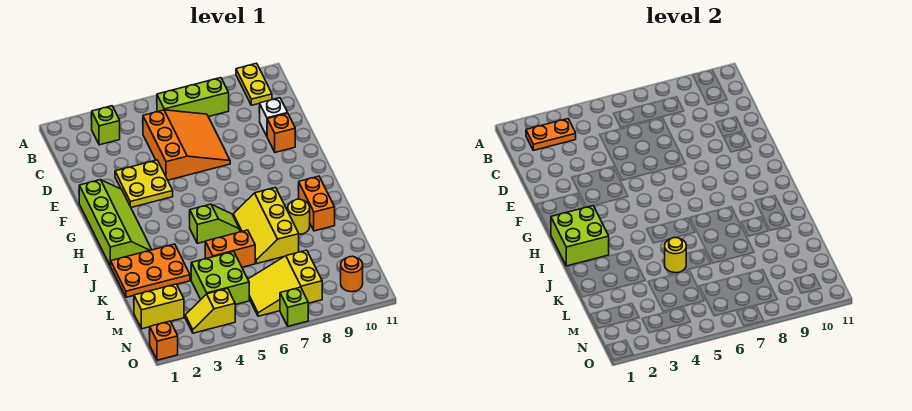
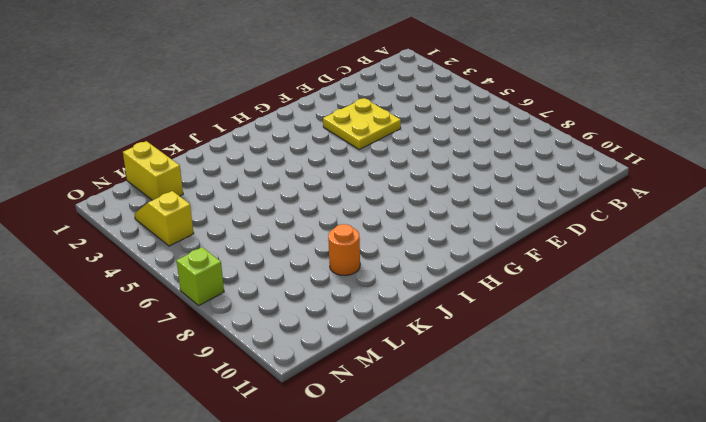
orange round brick K9 level 1 -> orange round brick N10 level 1
none -> yellow plate A10:B10 level 1
none -> lime brick B3 level 1
none -> lime brick B6:B8 level 1

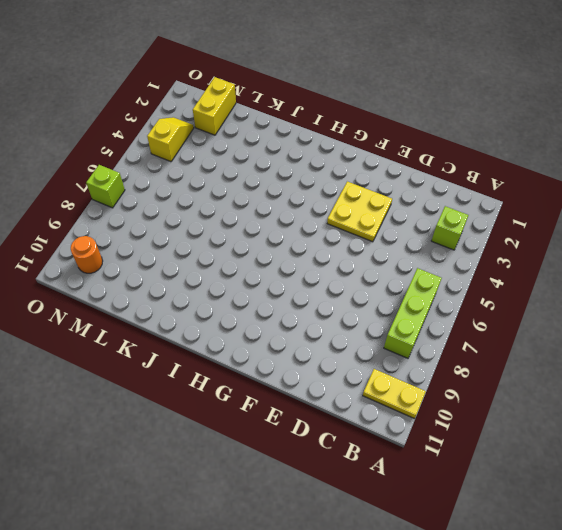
none -> orange slope C5:E7 level 1 top 5
none -> white brick D10 level 1
none -> orange brick E10 level 1

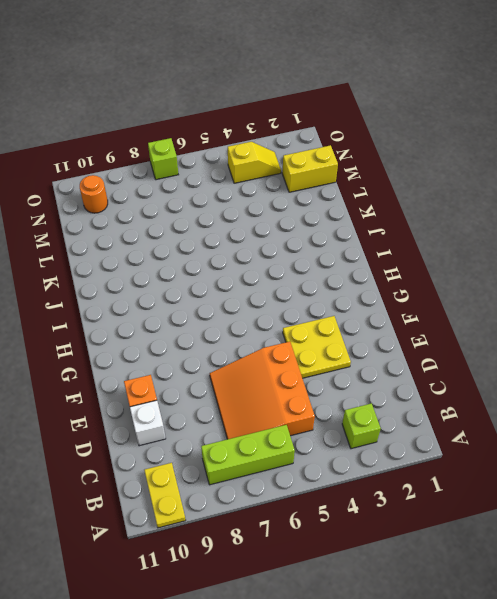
none -> lime slope F1:I2 level 1 top 1
none -> lime slope I5:I6 level 1 top 5
none -> yellow slope I7:K8 level 1 top 8

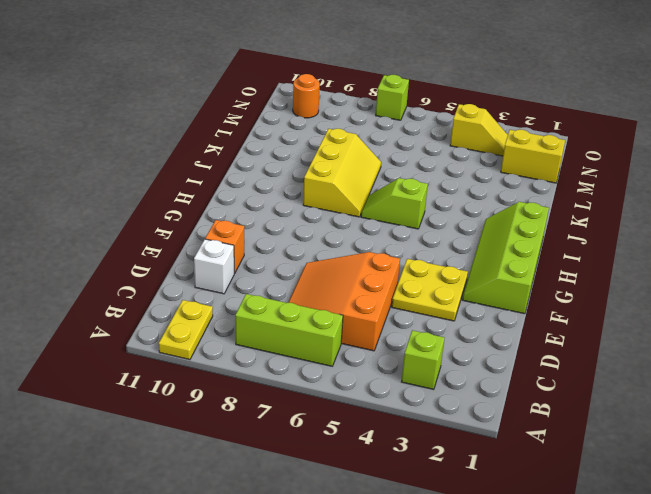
none -> orange brick I10:J10 level 1
none -> orange plate J1:K3 level 1
none -> yellow round brick J9 level 1

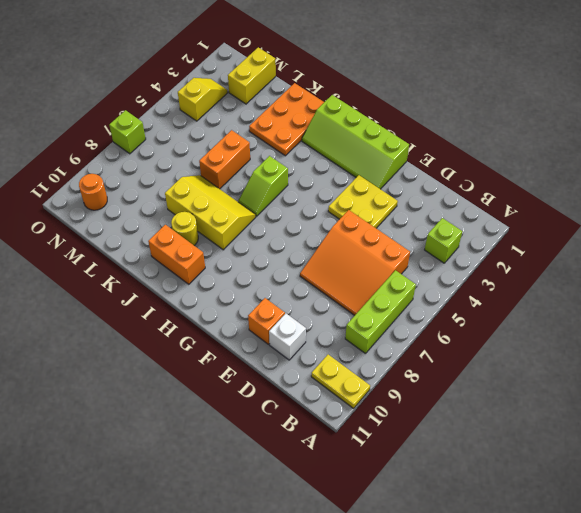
none -> lime brick L4:M5 level 1
none -> yellow slope M6:N8 level 1 top 8
none -> orange brick O1 level 1

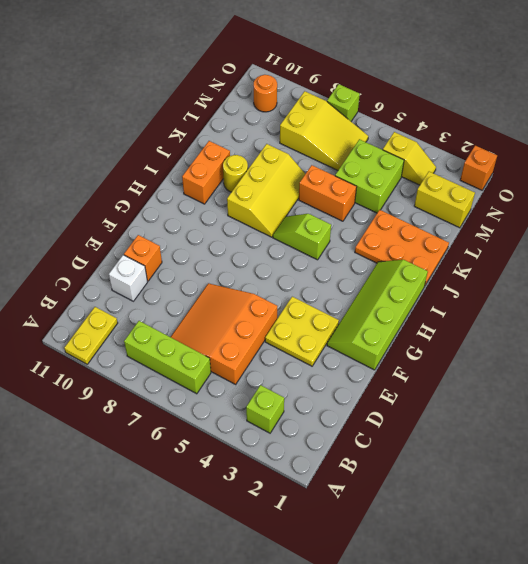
none -> orange plate B2:B3 level 2
none -> lime brick H1:I2 level 2
none -> yellow round brick K5 level 2

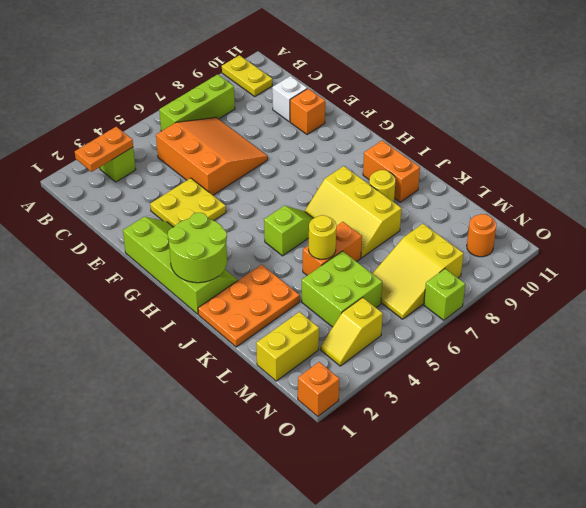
lime round brick H1:I2 level 2 -> lime brick H1:I2 level 2

